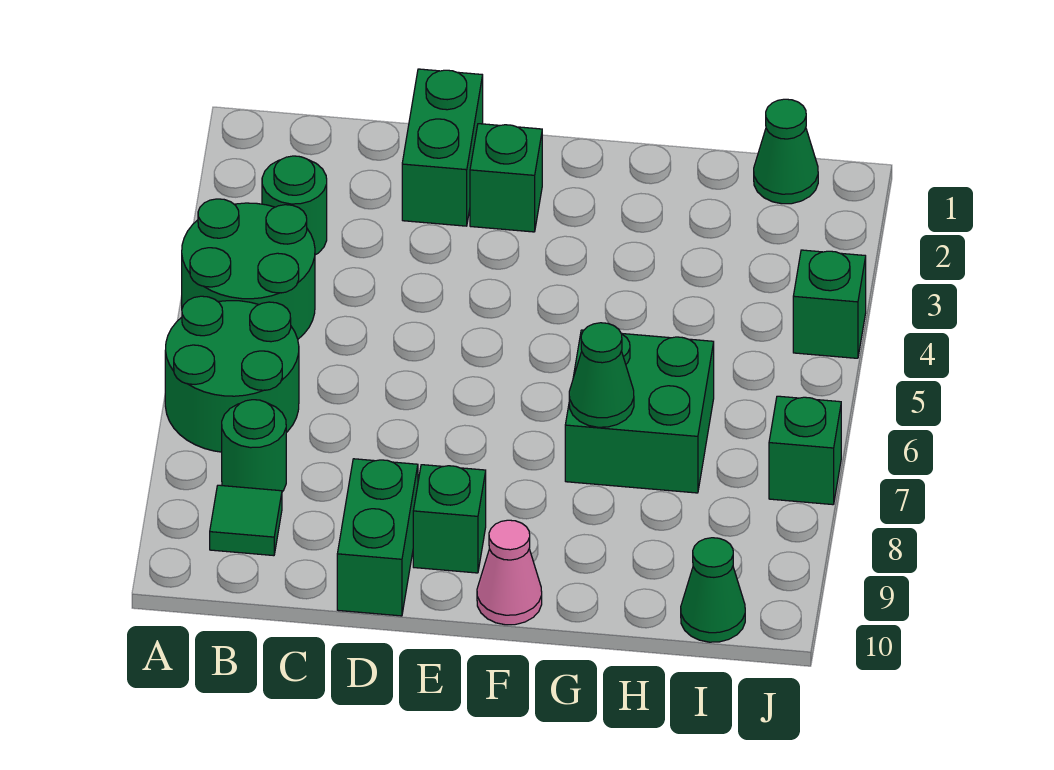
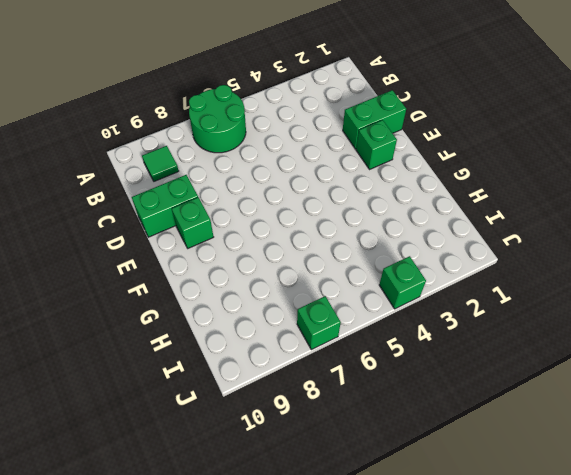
none -> green round brick A4:B5 level 1
none -> green round brick B3 level 1
none -> green round brick B8 level 1

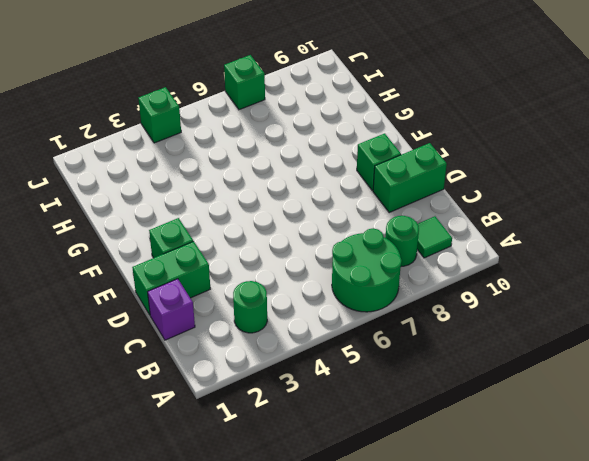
purple brick C1 level 1 -> none
none -> green round brick A4:B5 level 1
none -> pink cone F10 level 1
none -> green brick G6:H7 level 1

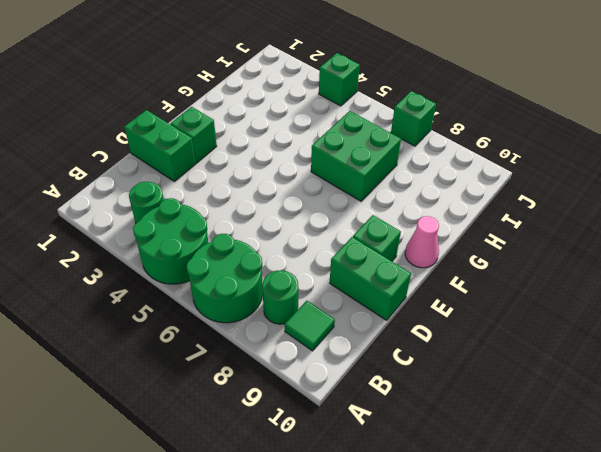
none -> green cone I1 level 1
none -> green cone I10 level 1
none -> green cone G7 level 2

